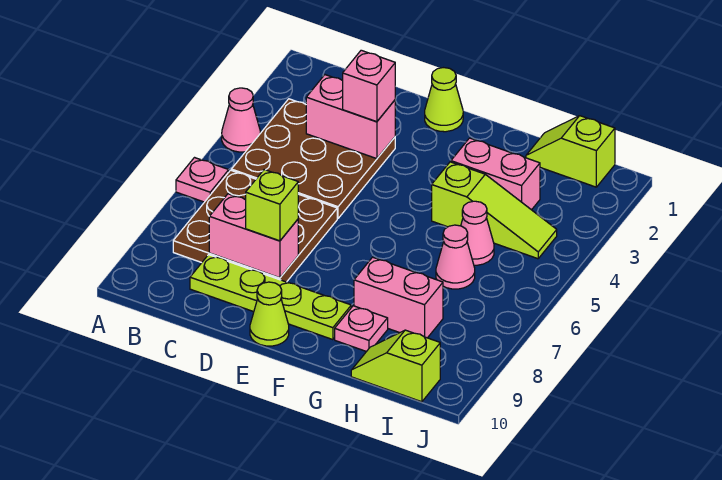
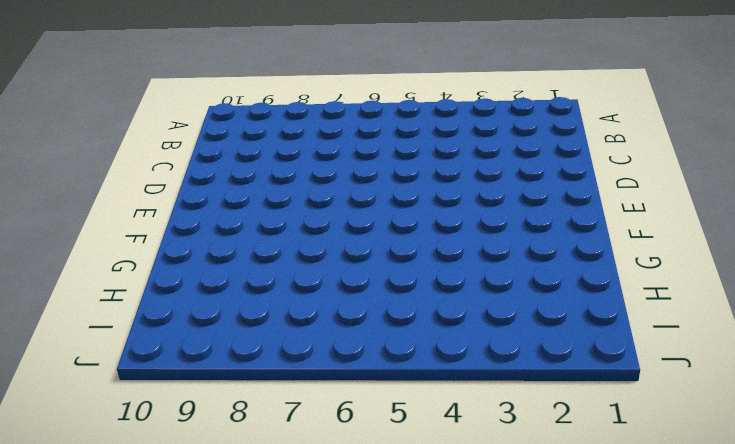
none -> pink cone A4 level 1
none -> pink plate A6 level 1
none -> brown plate B3:D5 level 1

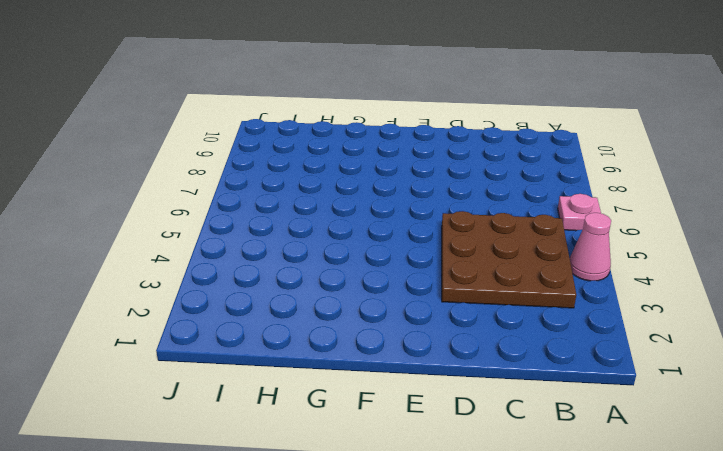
none -> brown plate B6:D8 level 1
none -> lime plate C9:F9 level 1
none -> lime cone E1 level 1

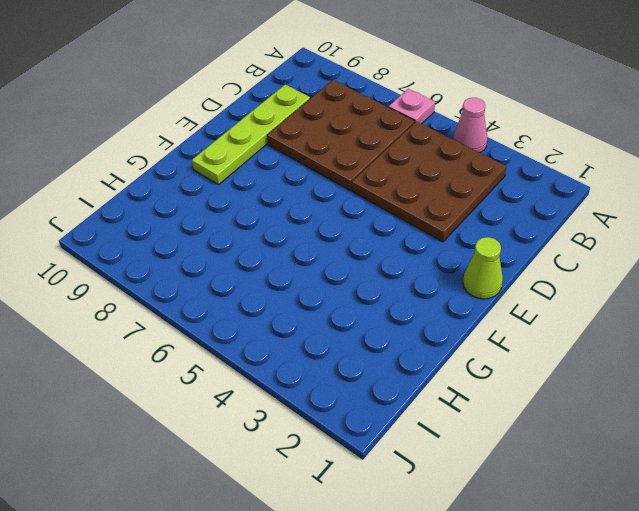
none -> lime cone E10 level 1
none -> pink brick G3:H3 level 1
none -> lime slope G4:I4 level 1 top G

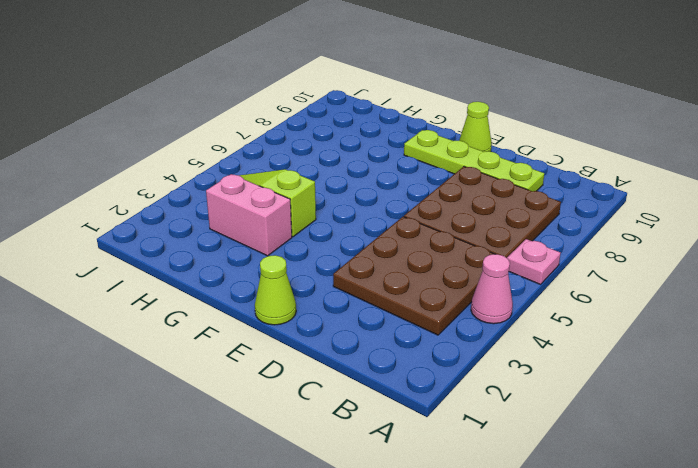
none -> pink brick G8:H8 level 1
none -> pink plate G9 level 1
none -> lime slope H1:I1 level 1 top I

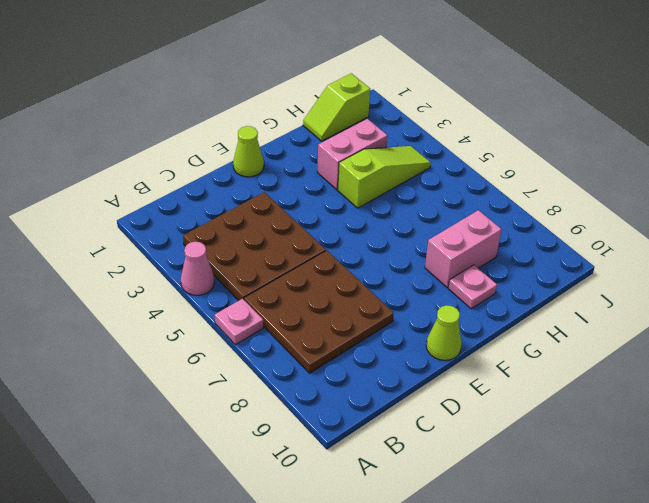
none -> lime plate C9:F9 level 1
none -> pink cone H5 level 1
none -> pink cone H6 level 1

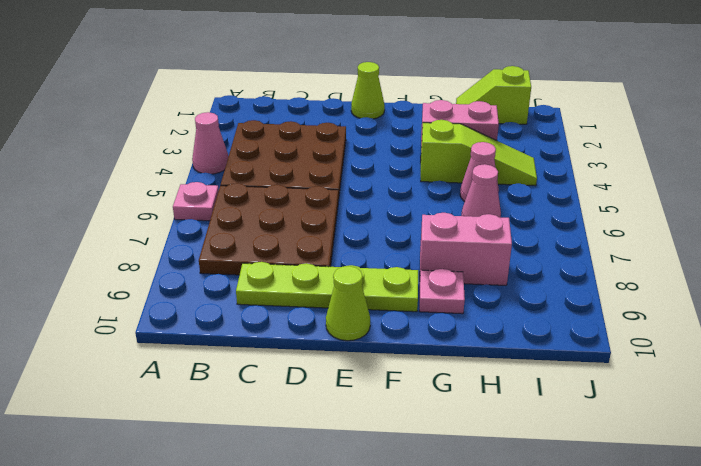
none -> lime slope H10:I10 level 1 top I
none -> pink brick C3:D3 level 2
none -> pink brick C8:D8 level 2

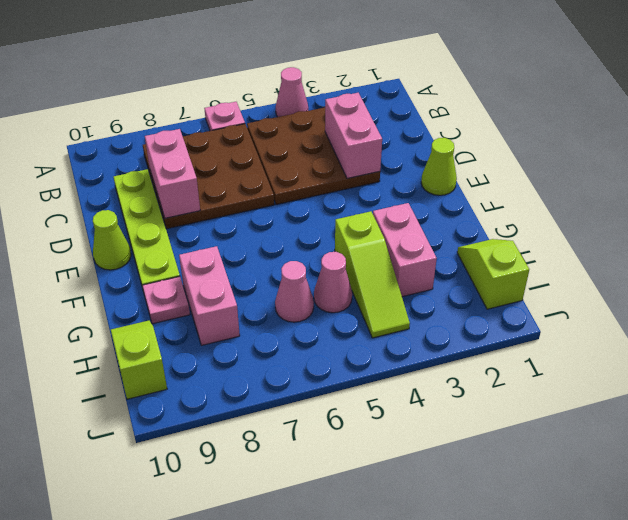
none -> pink brick D3 level 3
none -> lime brick D8 level 3

